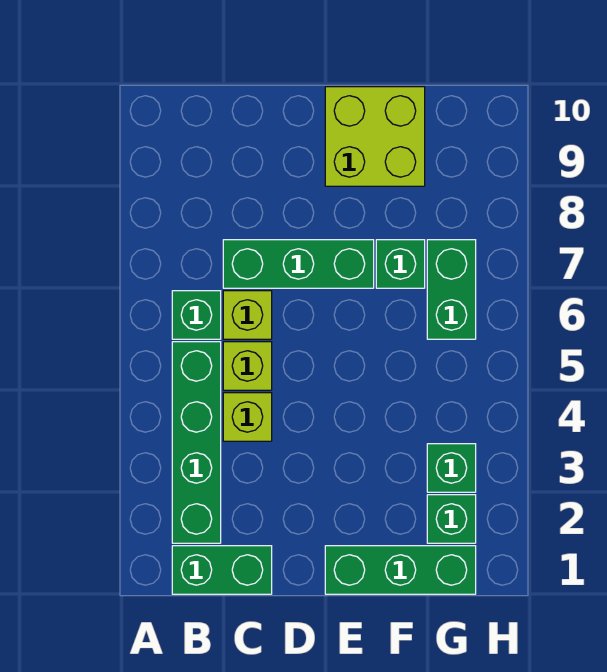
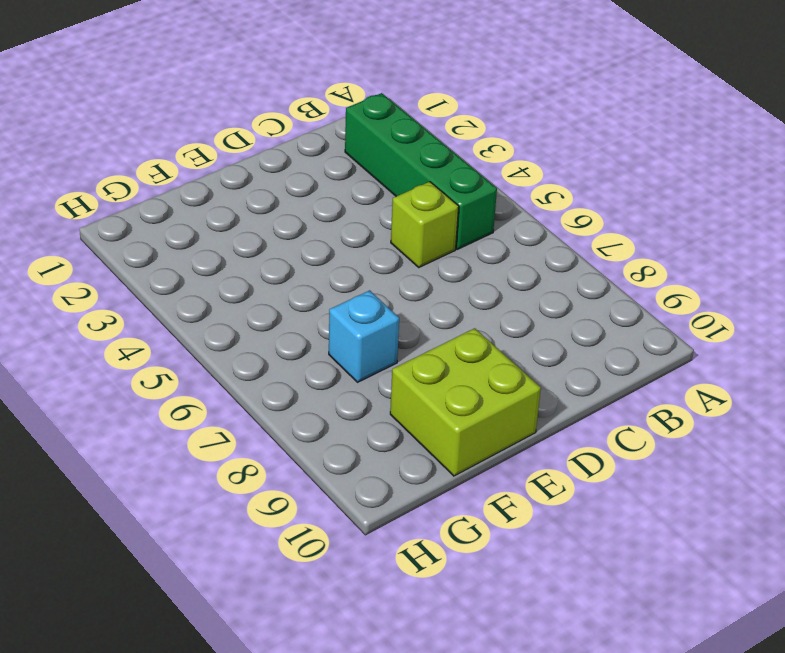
cyan brick F7 level 1 -> green brick F7 level 1
none -> green brick B1:C1 level 1
none -> green brick B6 level 1
none -> lime brick C4 level 1

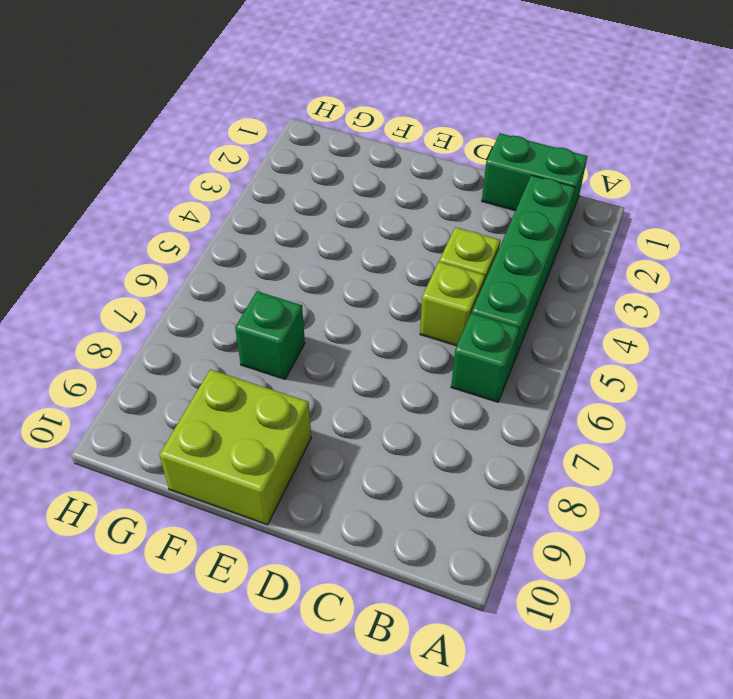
none -> lime brick C6 level 1
none -> green brick C7:E7 level 1
none -> green brick E1:G1 level 1

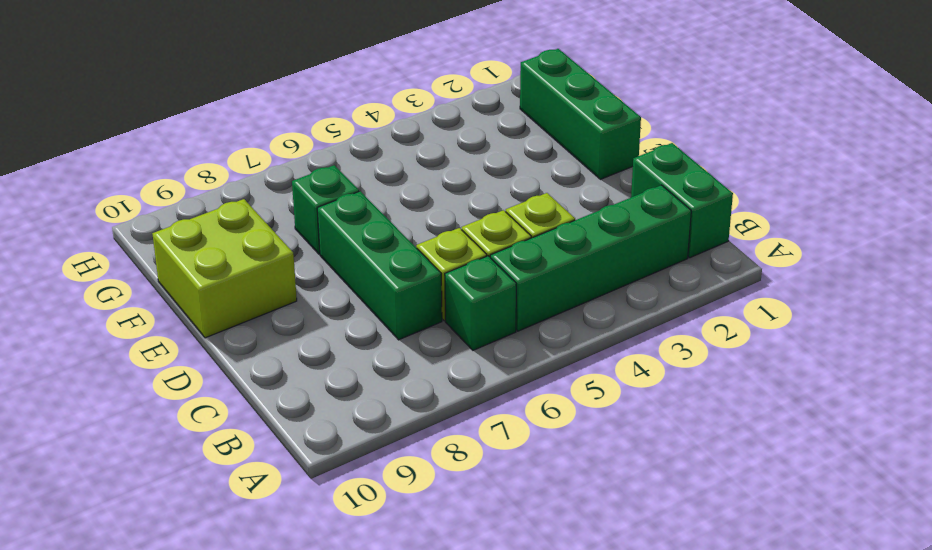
none -> green brick G2 level 1
none -> green brick G3 level 1
none -> green brick G6:G7 level 1

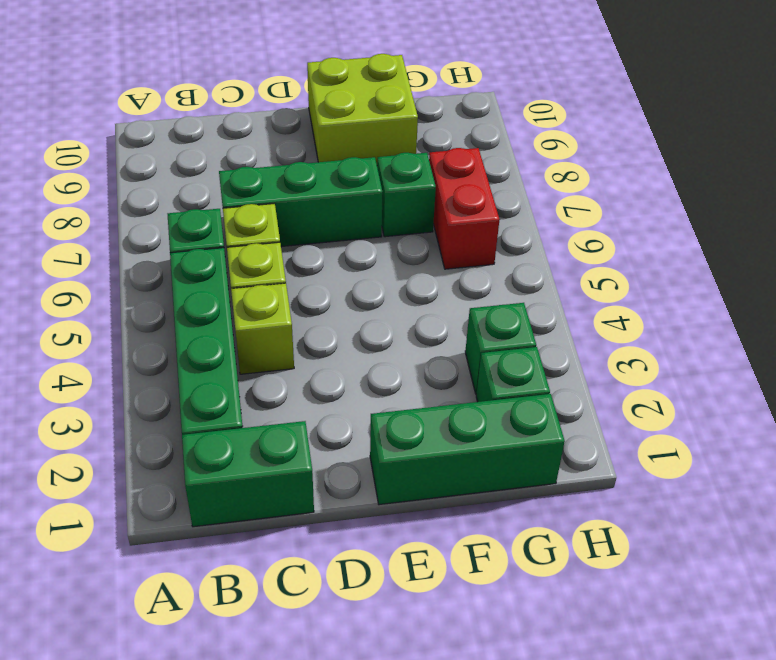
red brick G6:G7 level 1 -> green brick G6:G7 level 1

